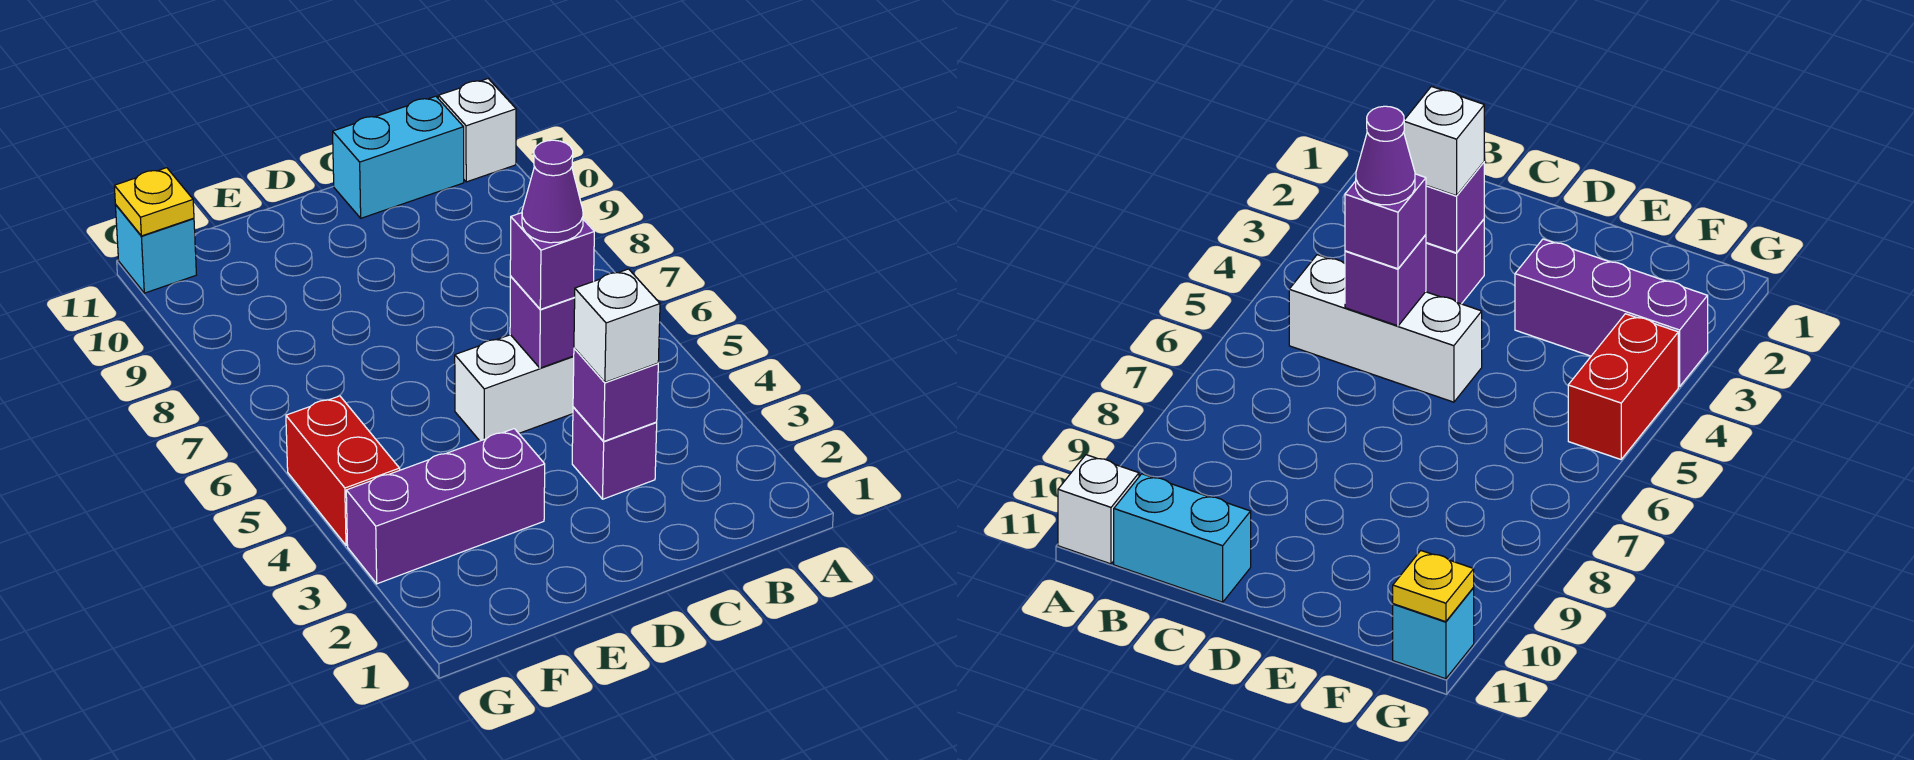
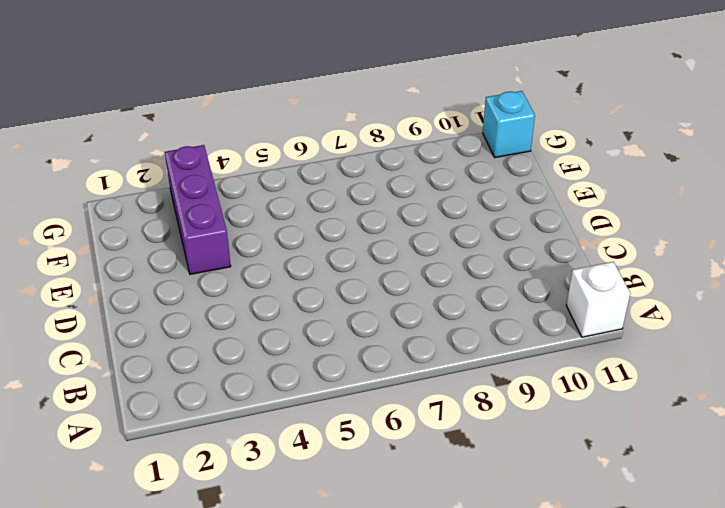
none -> white brick B5:D5 level 1
none -> cyan brick B11:C11 level 1
none -> purple brick C3 level 1

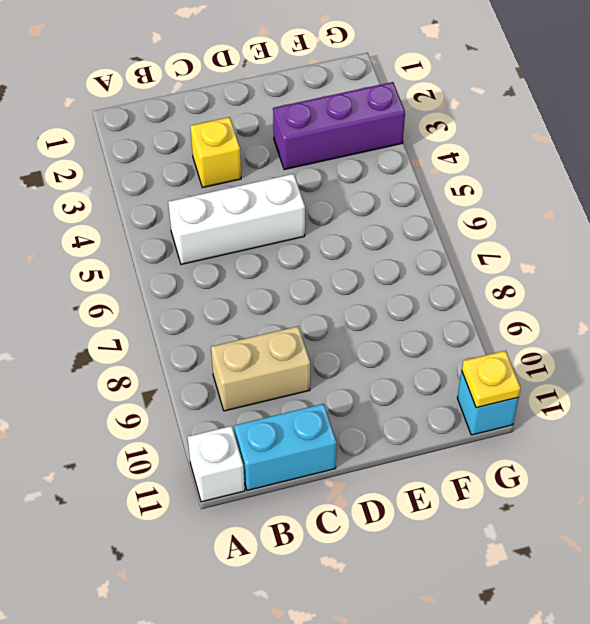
tan brick B9:C9 level 1 -> none
yellow brick C3 level 1 -> purple brick C3 level 1
none -> red brick G4:G5 level 1
none -> purple brick C3 level 2
none -> purple brick C5 level 2

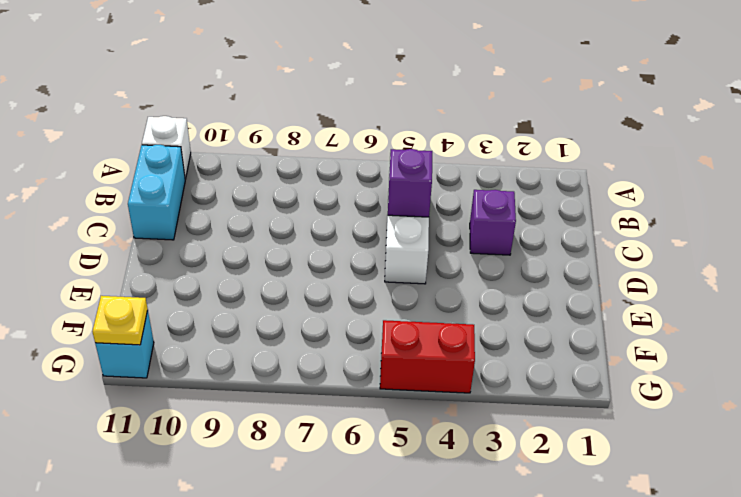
none -> purple brick E3:G3 level 1
none -> purple brick C3 level 2
none -> white brick C3 level 3

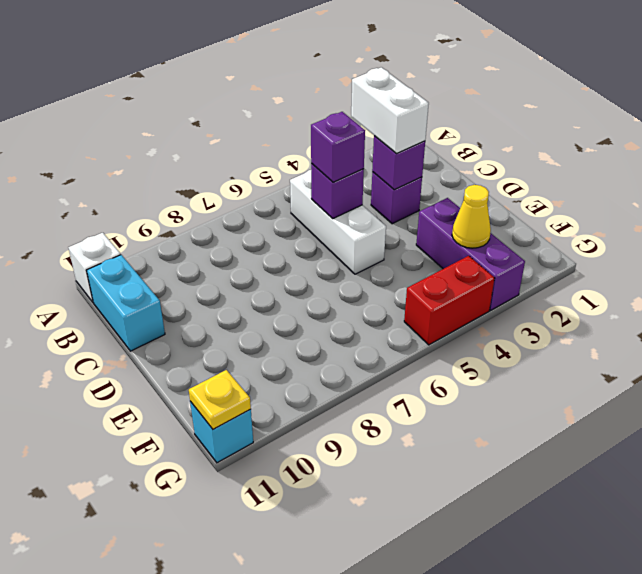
white brick B3:C3 level 3 -> white brick C3 level 3
yellow cone F3 level 2 -> none
none -> purple cone C5 level 4

